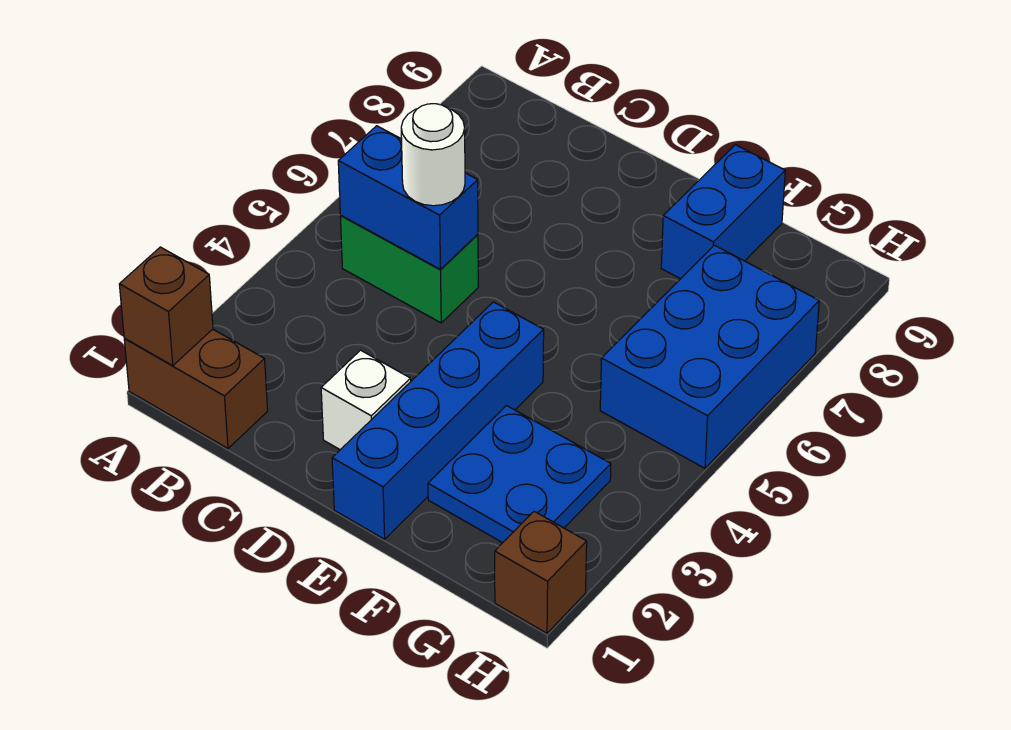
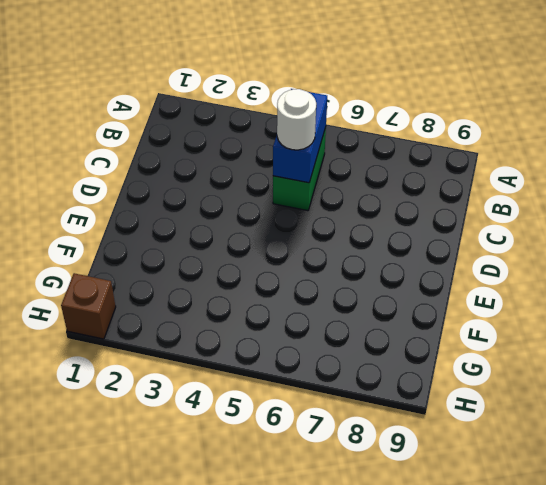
none -> brown brick A1:B1 level 1
none -> white brick D2 level 1

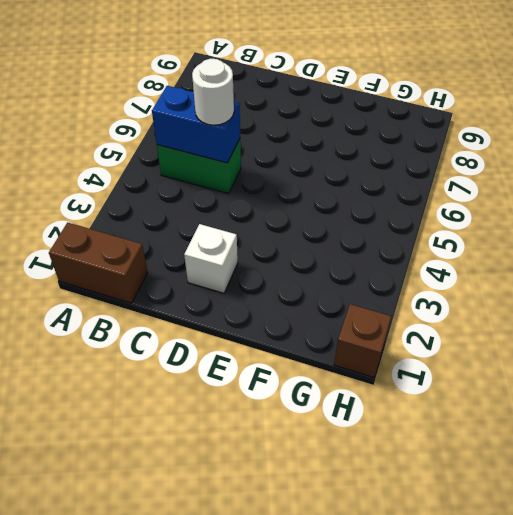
none -> blue brick E1:E4 level 1
none -> blue plate F2:G3 level 1

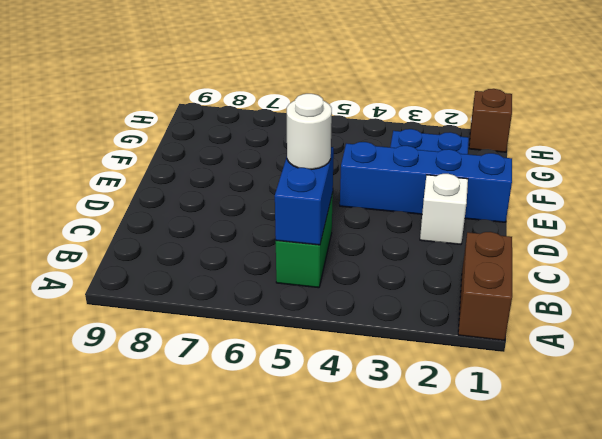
none -> blue brick F8:F9 level 1
none -> blue brick G5:H7 level 1

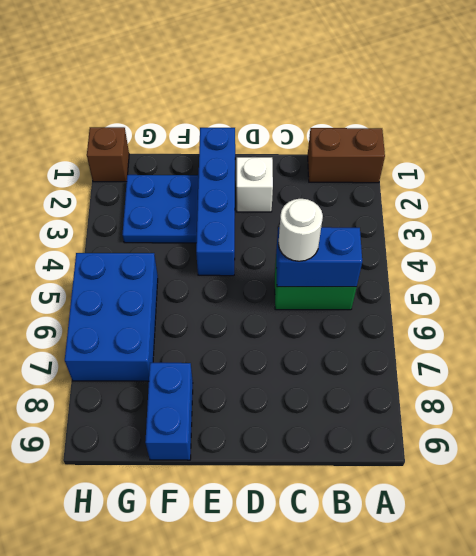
none -> brown brick A1 level 2

